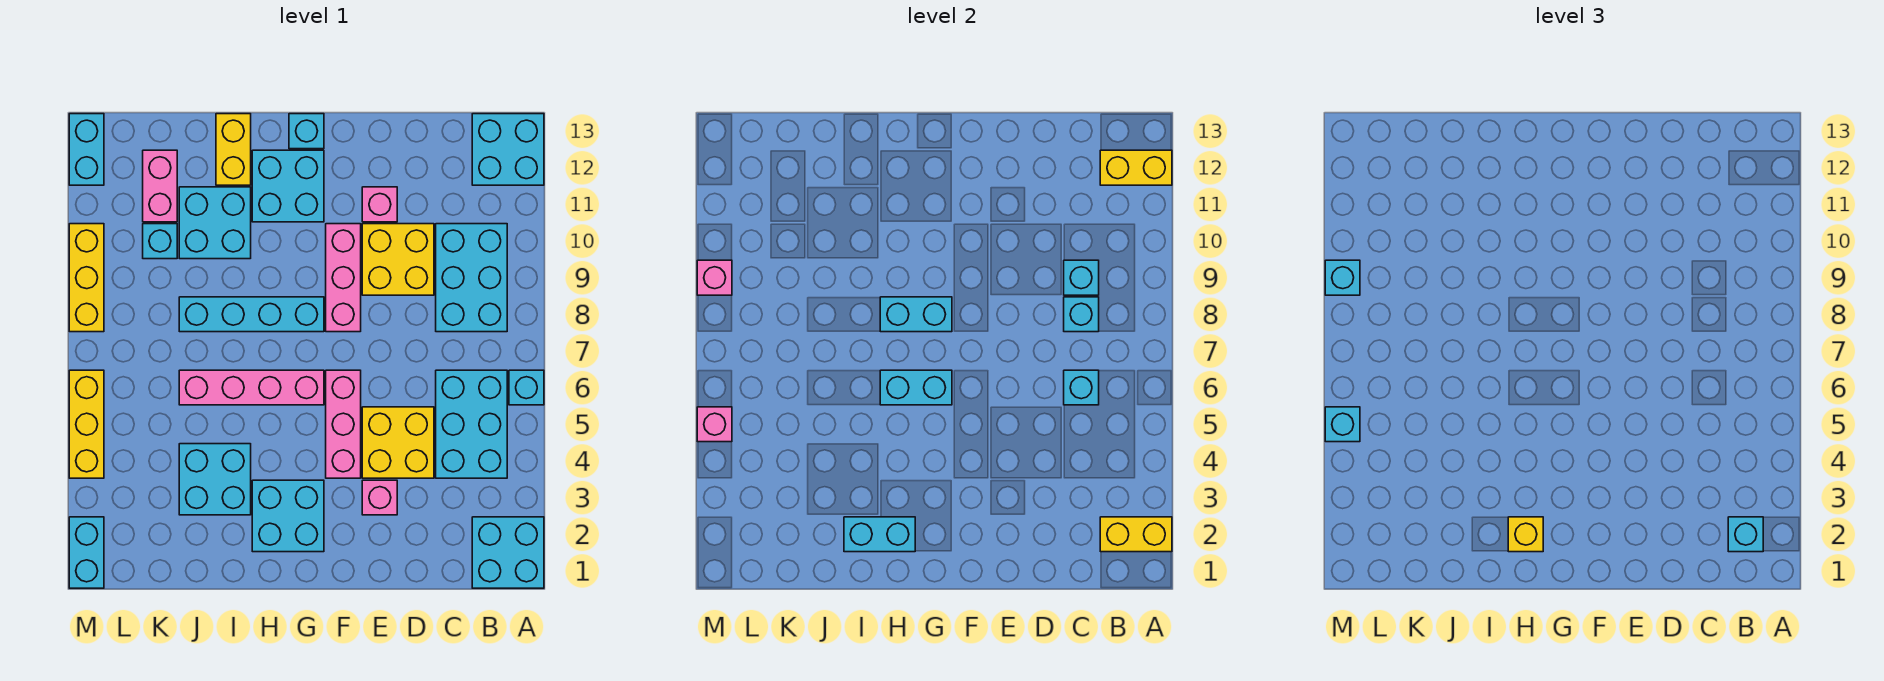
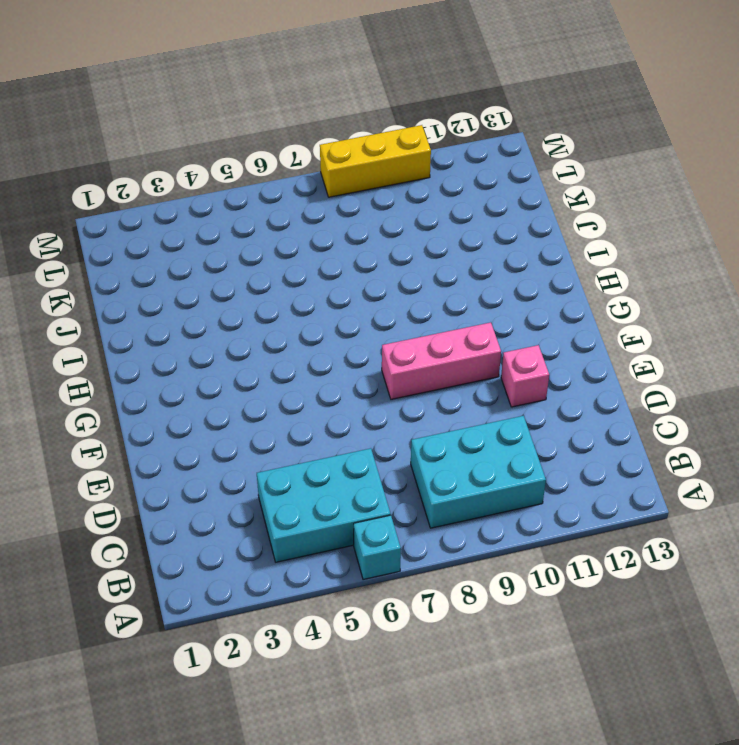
none -> cyan brick A1:B2 level 1
none -> cyan brick A12:B13 level 1
none -> yellow brick D4:E5 level 1
none -> yellow brick D9:E10 level 1

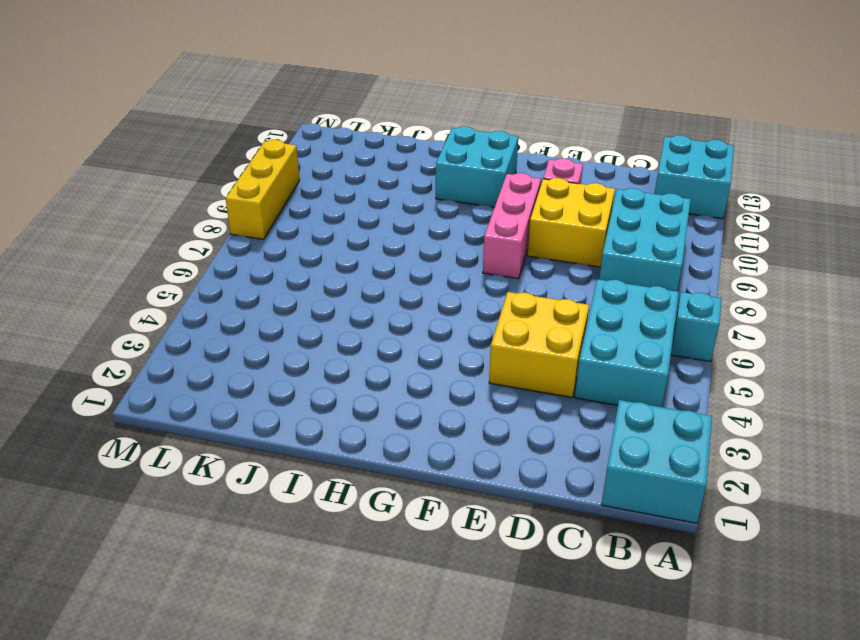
none -> pink brick E3 level 1
none -> pink brick F4:F6 level 1
none -> cyan brick G2:H3 level 1
none -> pink brick G6:J6 level 1

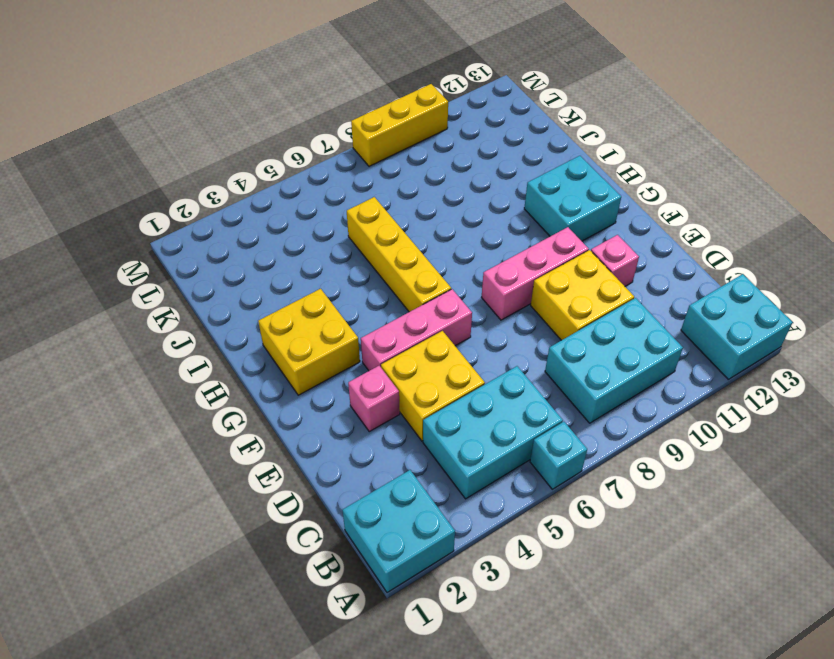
yellow brick G2:H3 level 1 -> cyan brick G2:H3 level 1
yellow brick G6:J6 level 1 -> pink brick G6:J6 level 1
none -> cyan brick G8:J8 level 1
none -> cyan brick G13 level 1
none -> cyan brick I3:J4 level 1
none -> cyan brick I10:J11 level 1

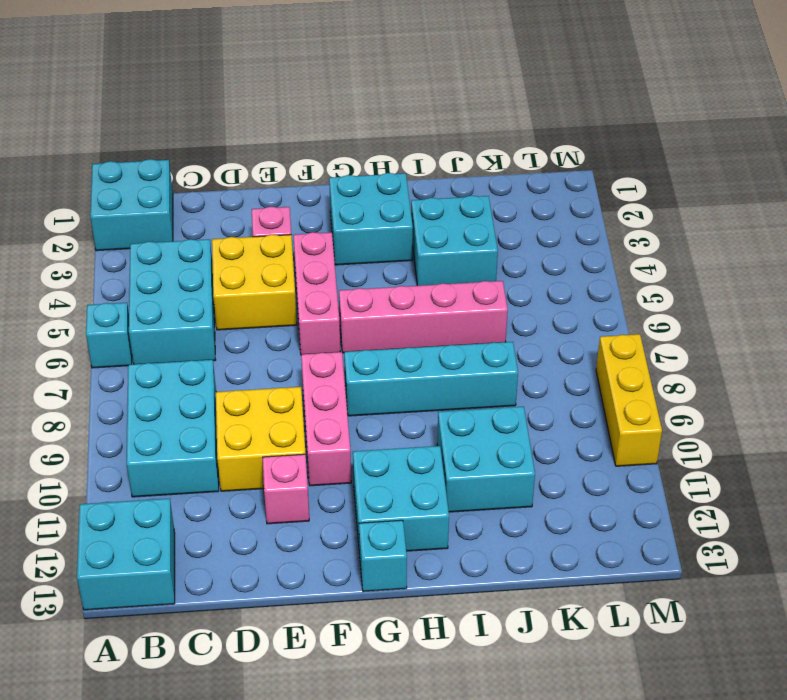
none -> yellow brick I12:I13 level 1
none -> cyan brick K10 level 1
none -> pink brick K11:K12 level 1
none -> cyan brick M1:M2 level 1

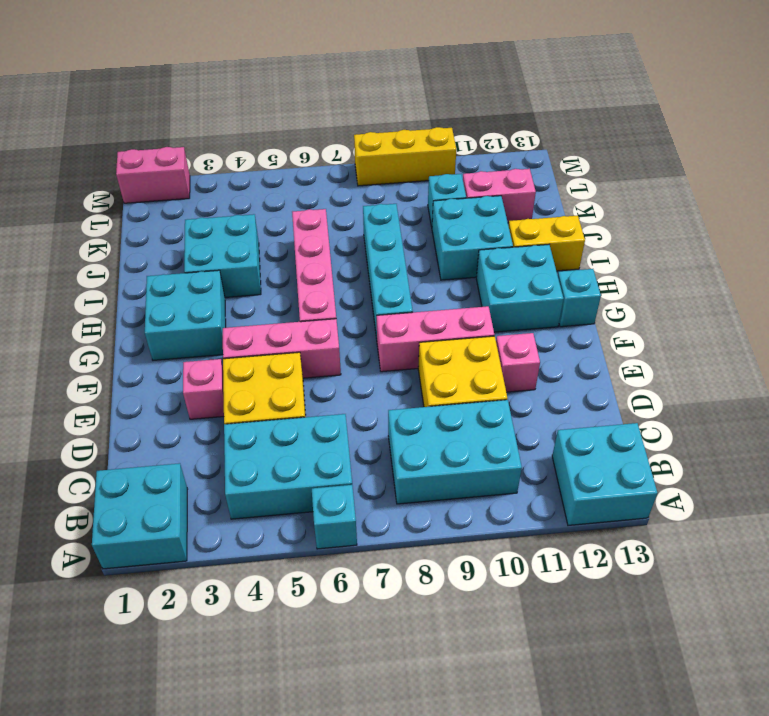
pink brick M1:M2 level 1 -> cyan brick M1:M2 level 1
none -> yellow brick M4:M6 level 1
none -> cyan brick M12:M13 level 1
none -> yellow brick A2:B2 level 2
none -> yellow brick A12:B12 level 2

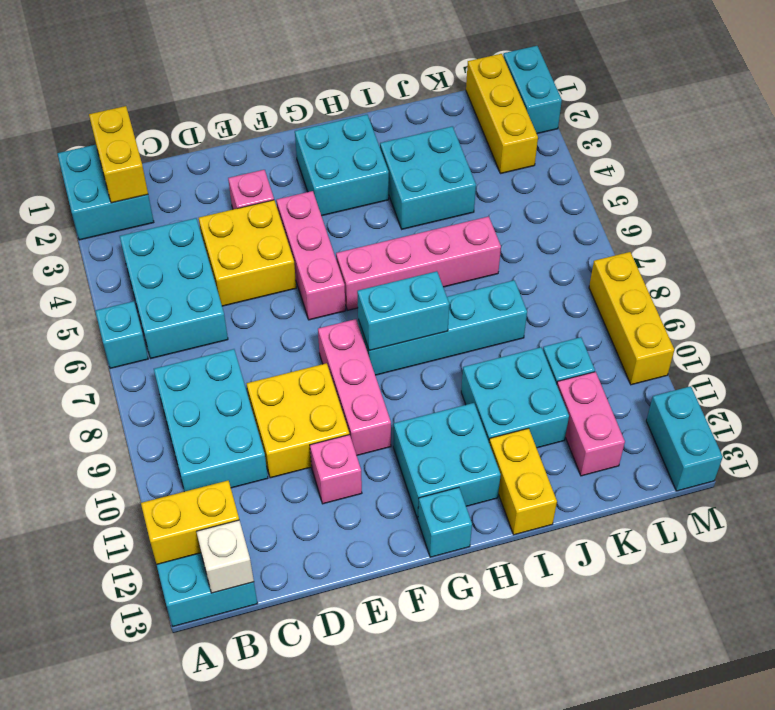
yellow brick B1:B2 level 2 -> yellow brick A2:B2 level 2
white brick B13 level 2 -> none
yellow brick L1:L3 level 1 -> yellow brick M4:M6 level 1
none -> cyan brick C6 level 2
none -> cyan brick C8 level 2
none -> cyan brick C9 level 2
none -> cyan brick G6:H6 level 2

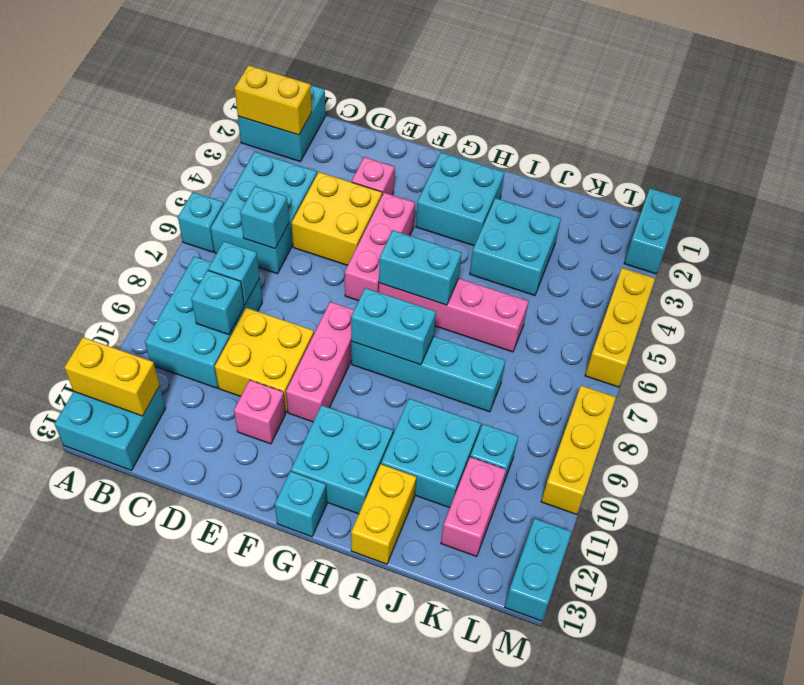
none -> cyan brick H2:I2 level 2
none -> pink brick M5 level 2
none -> pink brick M9 level 2
none -> cyan brick B2 level 3

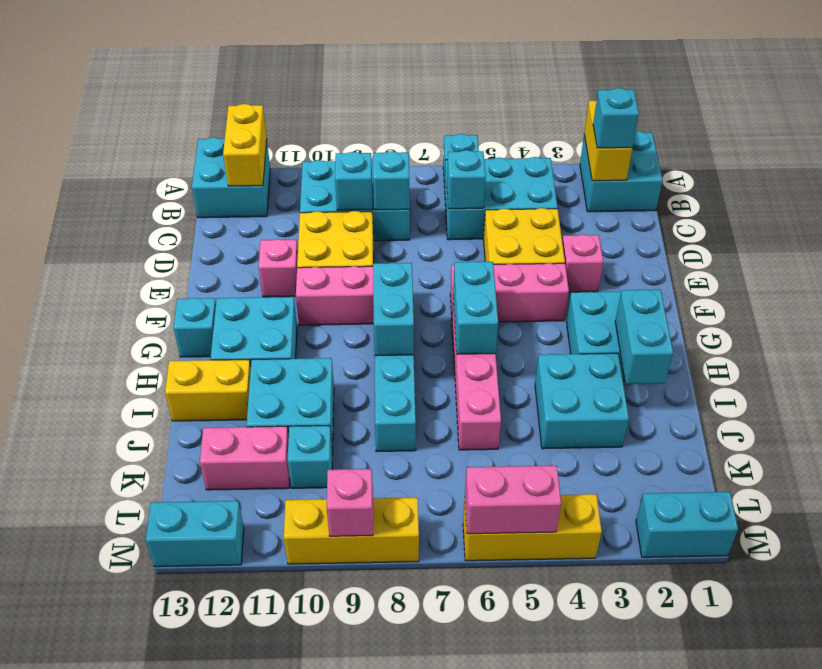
pink brick M5:M6 level 2 -> pink brick M5 level 2
none -> yellow brick H2 level 3
none -> cyan brick M5 level 3
none -> cyan brick M9 level 3

